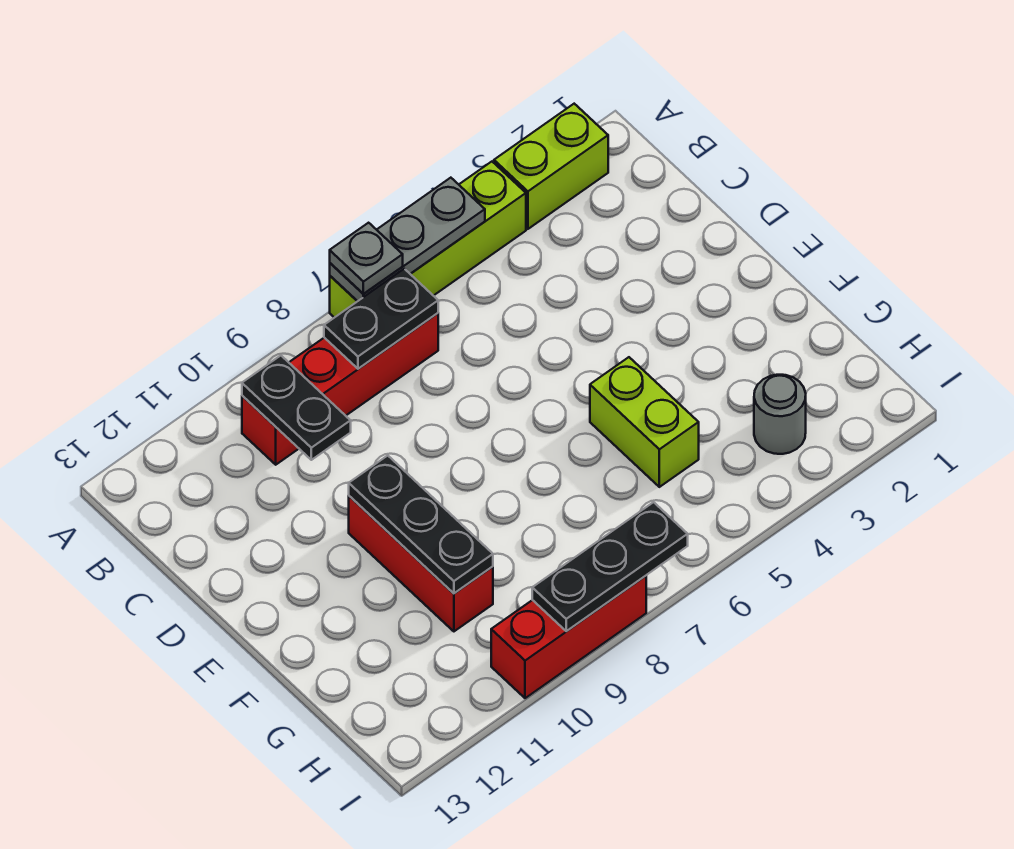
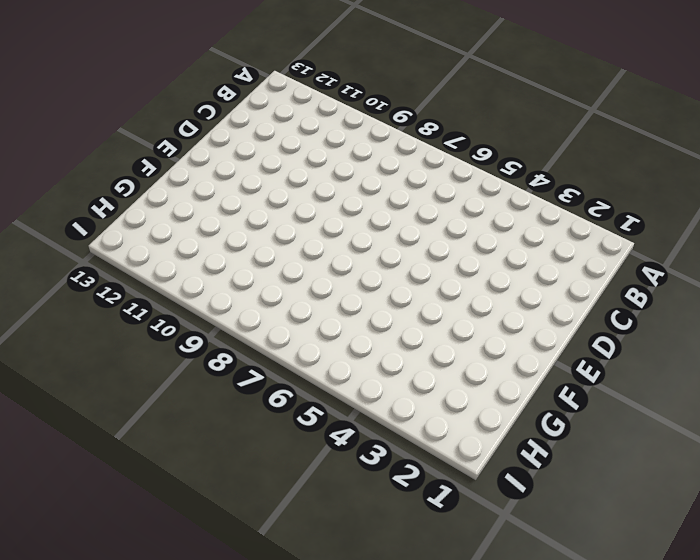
none -> lime brick A2:A3 level 1
none -> lime brick A4:A7 level 1
none -> red brick B7:B10 level 1

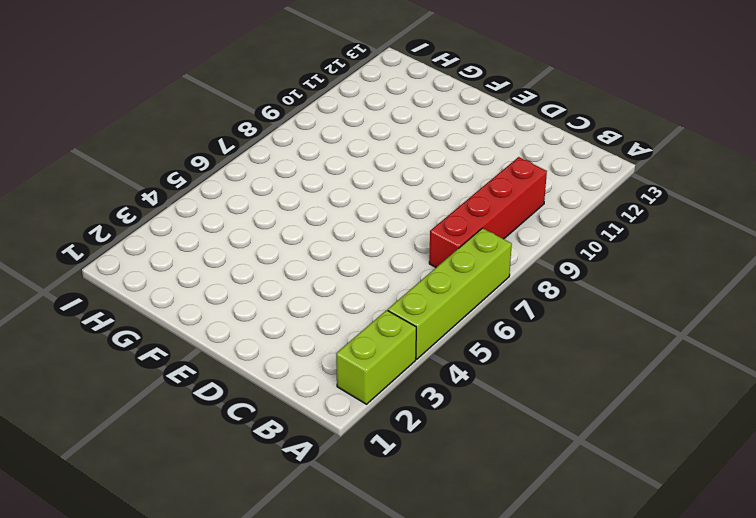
none -> red brick E10:G10 level 1
none -> lime brick F5:G5 level 1
none -> grey round brick H3 level 1

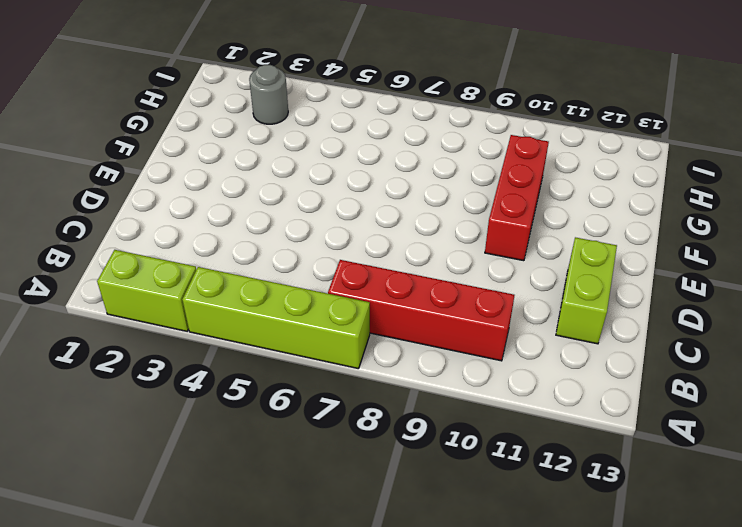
lime brick C12:D12 level 1 -> lime brick F5:G5 level 1
none -> red brick I8:I10 level 1
none -> grey plate A5:A7 level 2
none -> black plate B7:B8 level 2

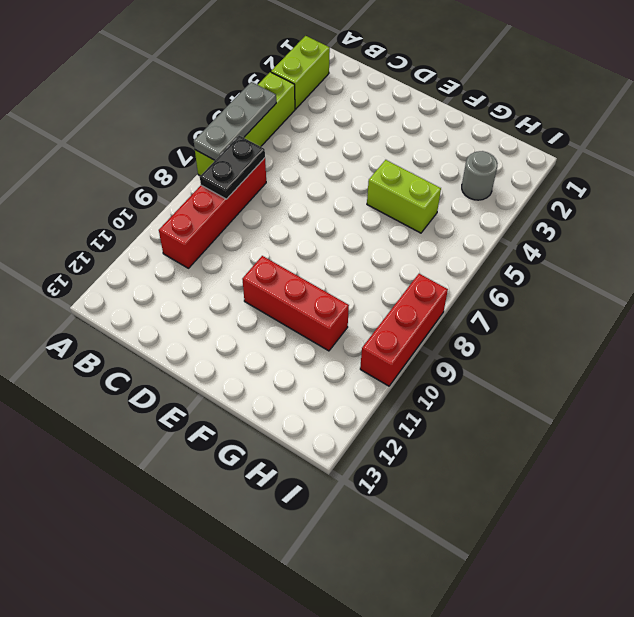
none -> black plate B10:C10 level 2
none -> black plate E10:G10 level 2
none -> black plate I7:I9 level 2

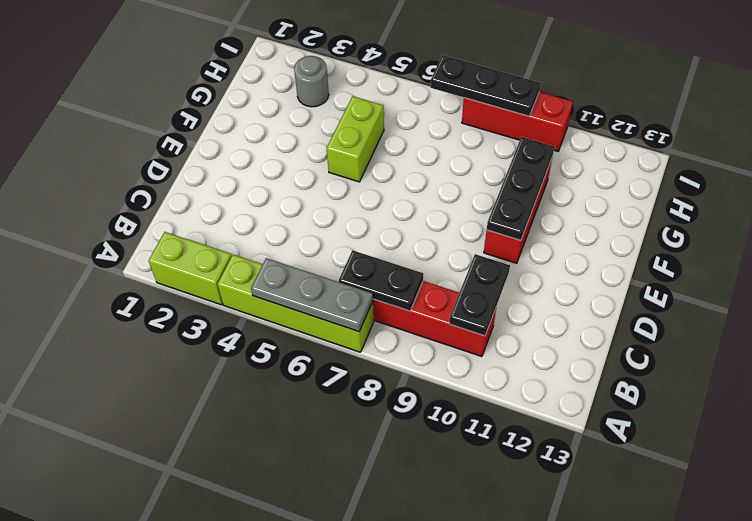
none -> grey plate A7 level 3

